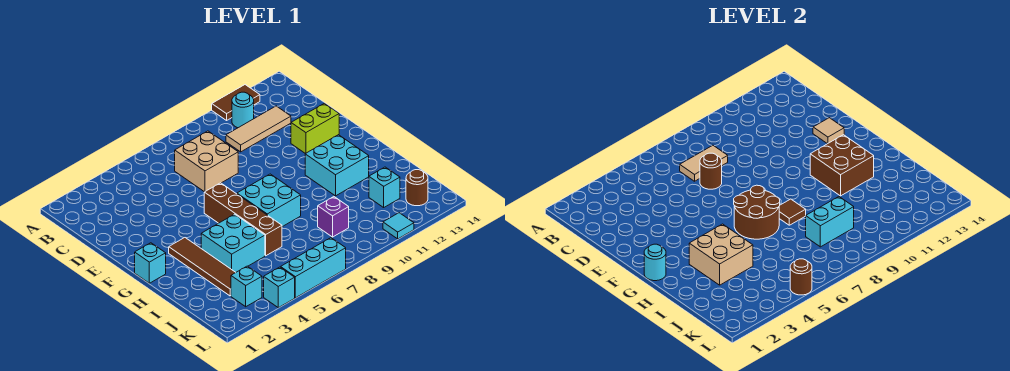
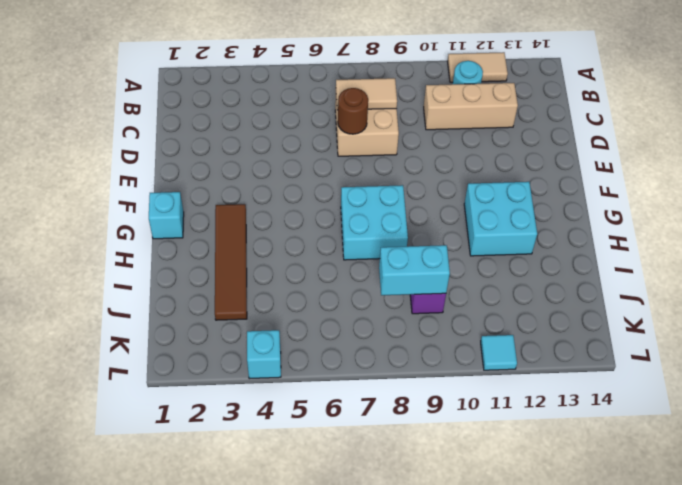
tan tile A11:A12 level 1 -> brown tile A11:A12 level 1
tan brick C10:C12 level 1 -> tan tile C10:C12 level 1
none -> lime brick E12:E13 level 1
none -> brown brick F6:I6 level 1
none -> cyan brick H4:I5 level 1

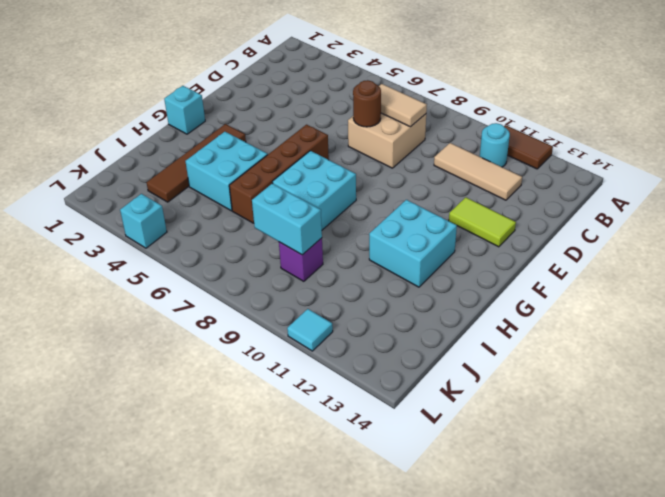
lime tile E12:E13 level 1 -> lime brick E12:E13 level 1
none -> cyan brick J12 level 1
none -> cyan brick K3 level 1
none -> brown round brick K13 level 1

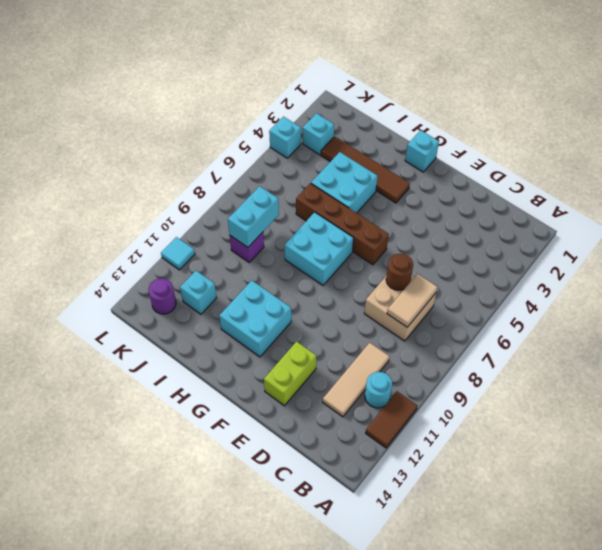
purple round brick K13 level 1 -> brown round brick K13 level 1
none -> cyan brick L5:L7 level 1
none -> tan tile E13 level 2
none -> cyan round brick G1 level 2

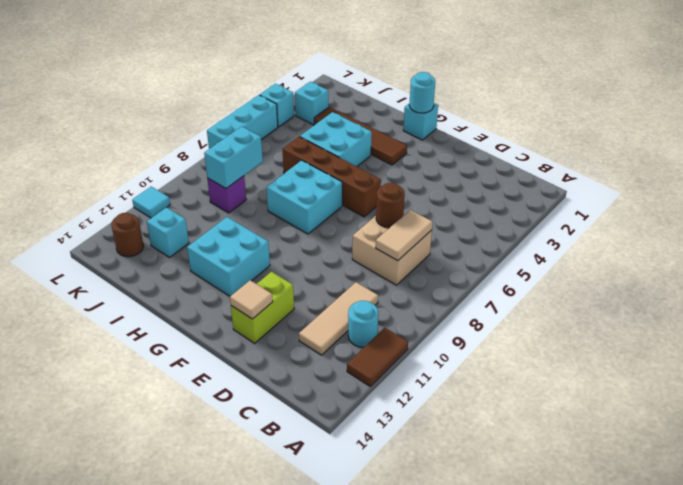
none -> brown round brick G6:H7 level 2
none -> brown brick G11:H12 level 2
none -> tan brick H3:I4 level 2

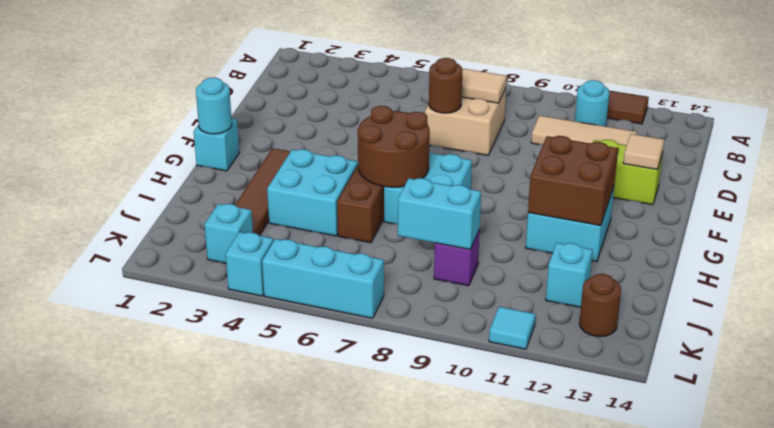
none -> tan brick H3:I4 level 2
none -> brown tile H8 level 2
none -> brown round brick L5 level 2

